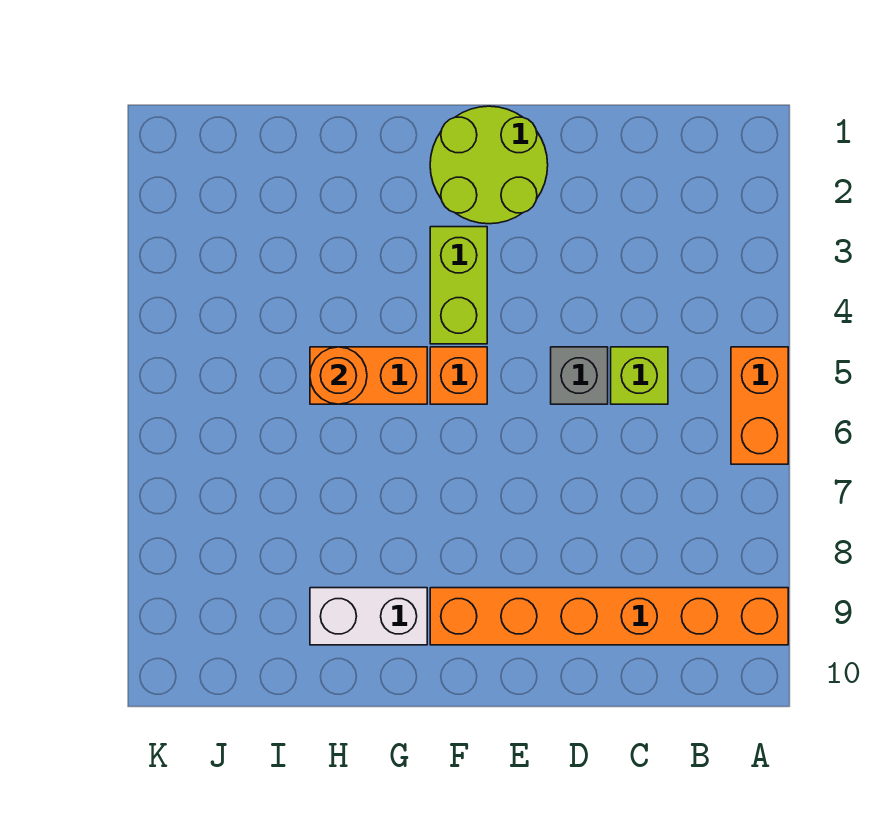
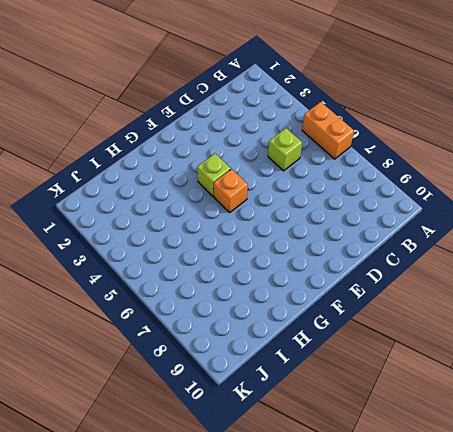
lime brick F4 level 1 -> lime brick F3:F4 level 1
none -> orange brick A9:F9 level 1
none -> grey brick D5 level 1

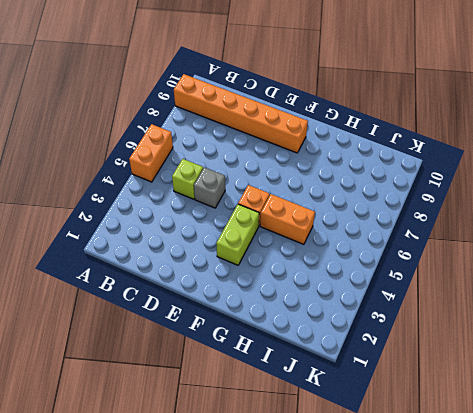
none -> lime round brick E1:F2 level 1
none -> white brick G9:H9 level 1

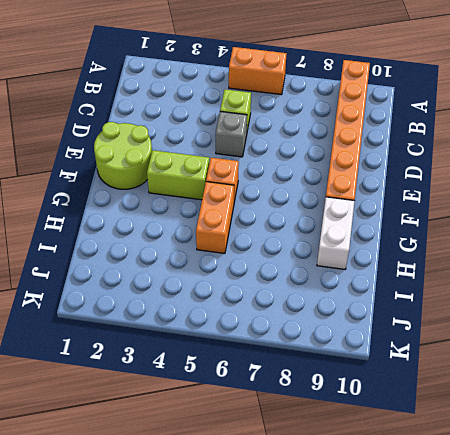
none -> orange round brick H5 level 2

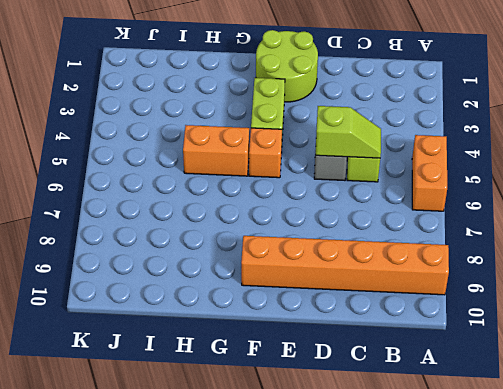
lime slope C5:D5 level 2 top D -> none
none -> white brick G9:H9 level 1
none -> orange round brick H5 level 2

